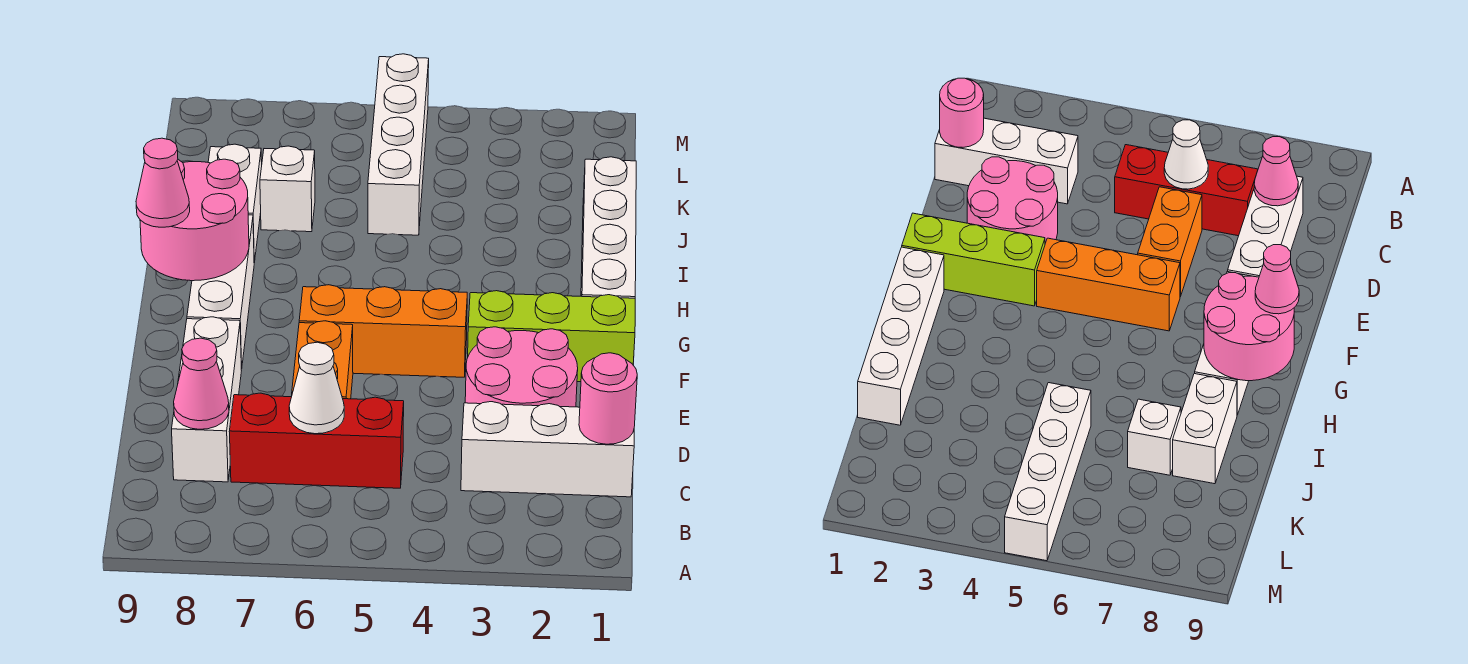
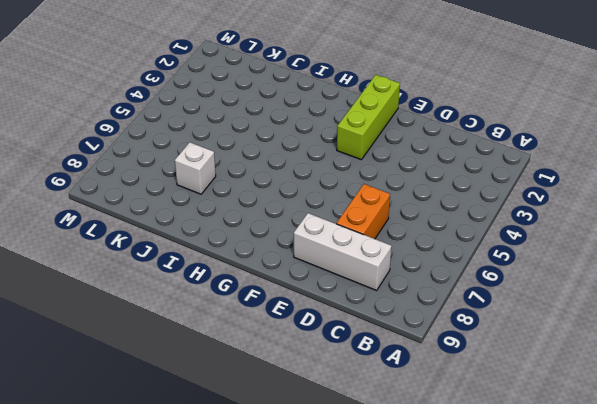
orange brick D6:D7 level 1 -> orange brick D6:E6 level 1
none -> white brick C1:C3 level 1
none -> red brick C5:C7 level 1
none -> pink round brick D2:E3 level 1

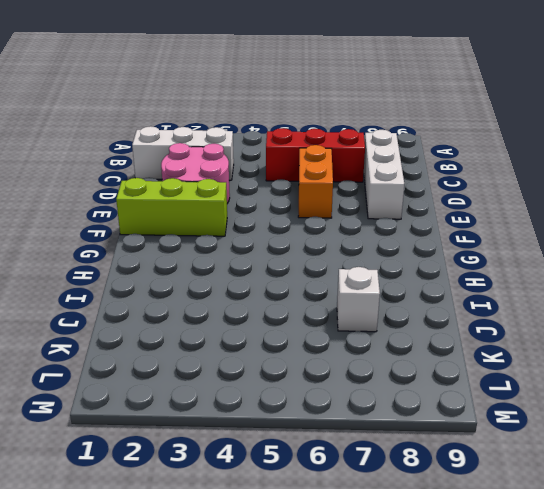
none -> orange brick F4:F6 level 1
none -> white brick F8:H8 level 1
none -> white brick G1:J1 level 1

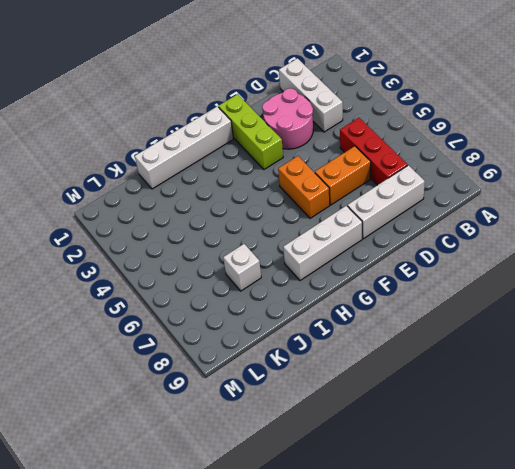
orange brick F5:F6 level 1 -> orange brick F4:F6 level 1
none -> white brick I8:J8 level 1
none -> white brick J5:M5 level 1
none -> pink round brick C1 level 2

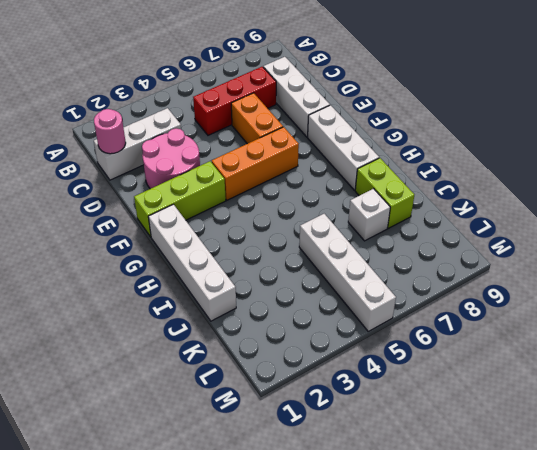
lime brick I8:J8 level 1 -> white brick I8:J8 level 1
none -> white cone C6 level 2
none -> pink cone C8 level 2
none -> pink round brick G8:H9 level 2

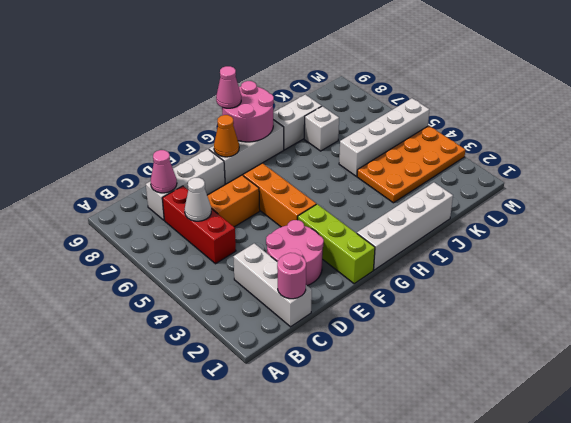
orange cone F8 level 2 -> none
orange plate J3:M4 level 1 -> none

